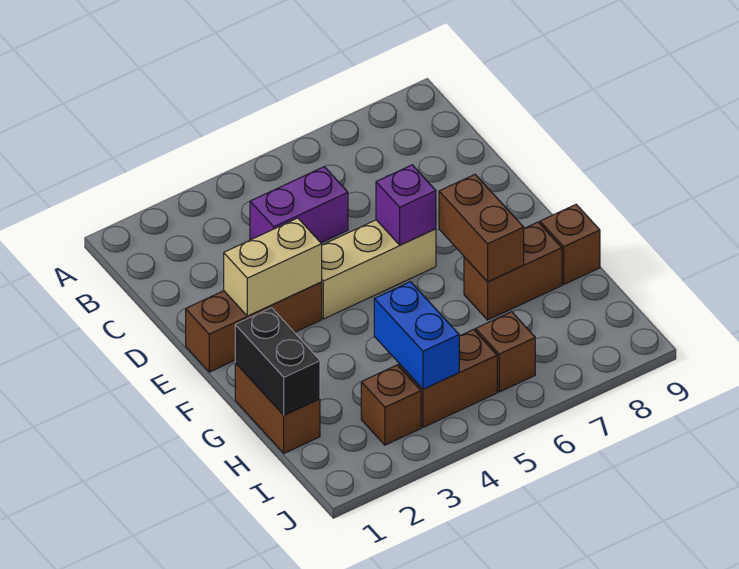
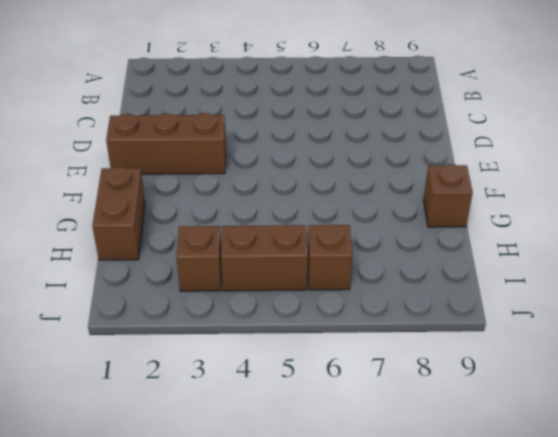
none -> purple brick C4:C5 level 1
none -> tan brick E4:E6 level 1
none -> brown brick G7:G8 level 1

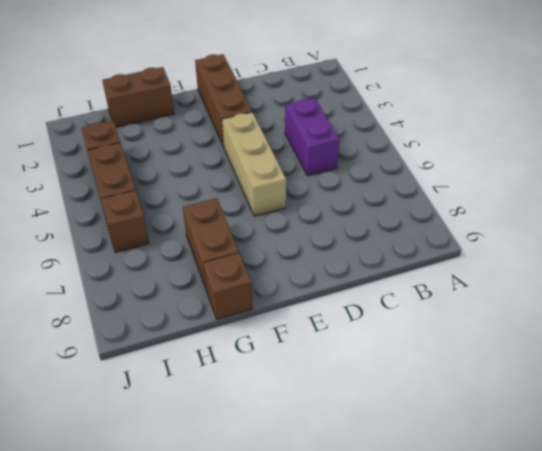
none -> tan brick E2:E3 level 2
none -> purple brick E6 level 2
none -> brown brick F7:G7 level 2

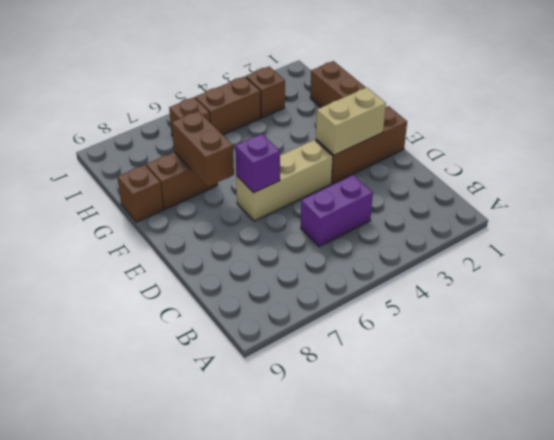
none -> black brick G1:H1 level 2
none -> blue brick H4:I4 level 2

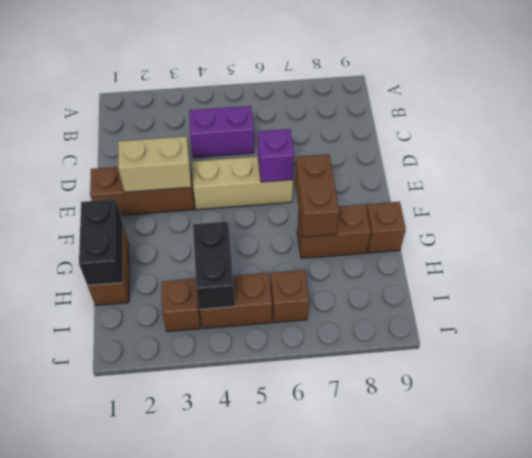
black brick H4:I4 level 2 -> blue brick H4:I4 level 2

